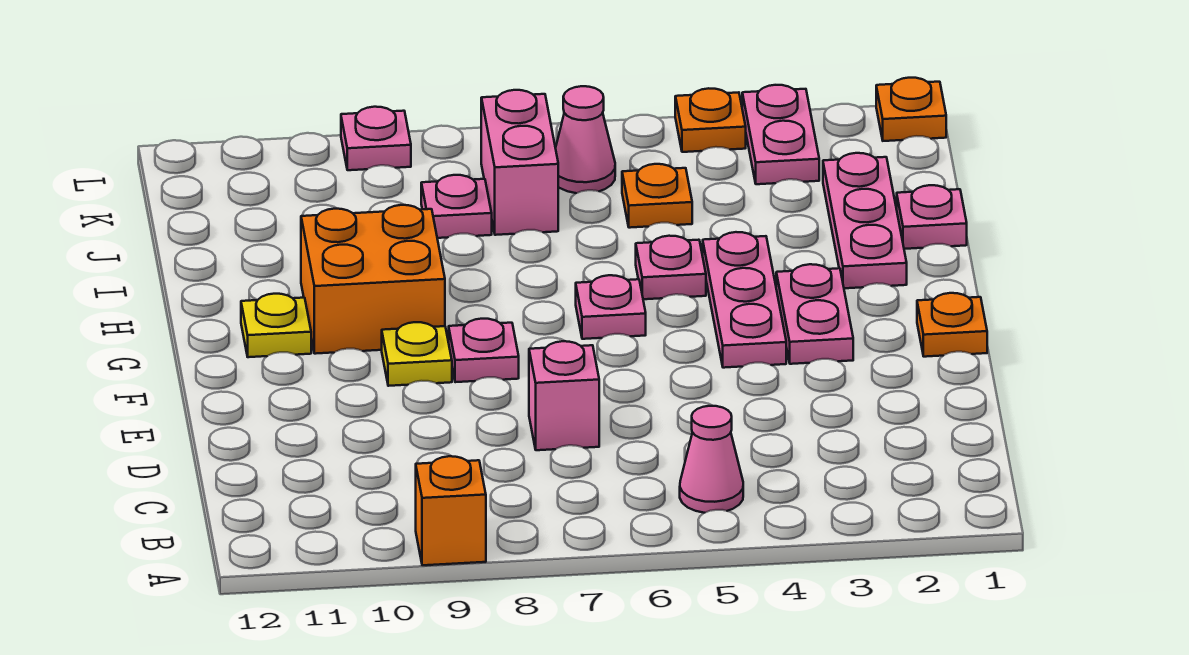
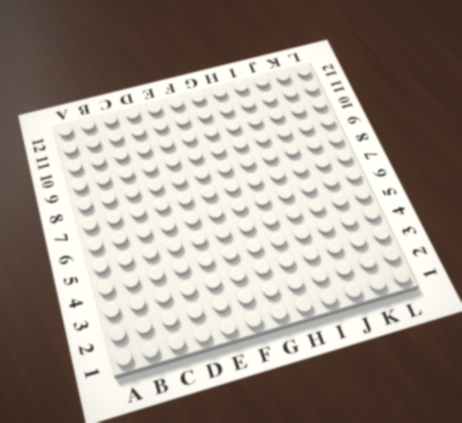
none -> orange brick A9 level 1
none -> pink cone B5 level 1
none -> pink brick D7 level 1

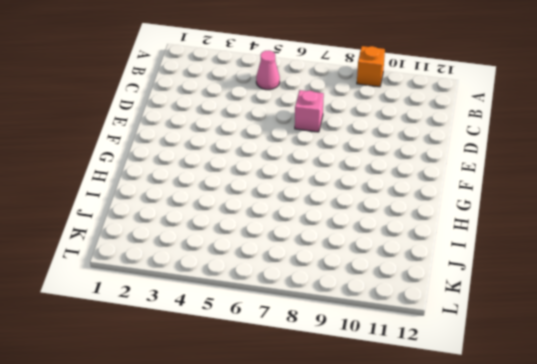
none -> orange plate F1 level 1
none -> pink plate F3:G3 level 1
none -> pink plate F4:H4 level 1

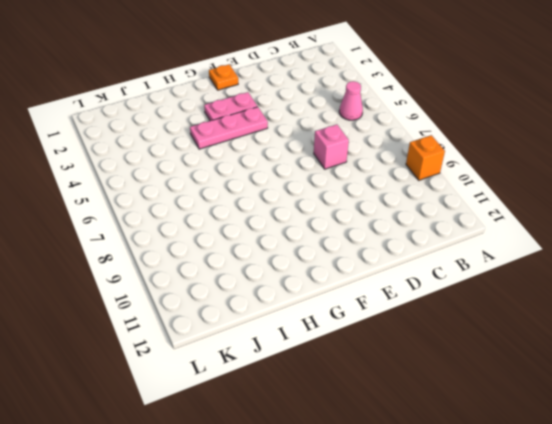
none -> pink plate F8 level 1
none -> yellow plate F9 level 1
none -> pink plate G6 level 1

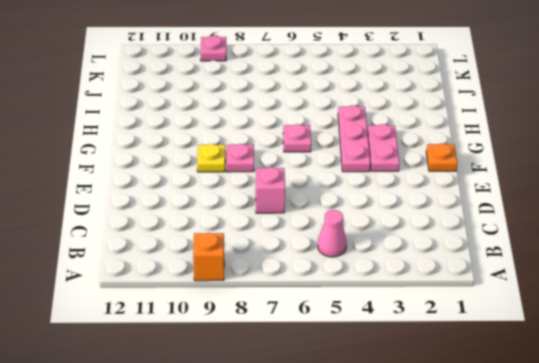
none -> orange brick G9:H10 level 1
none -> yellow plate G11 level 1
none -> pink plate H2:J2 level 1

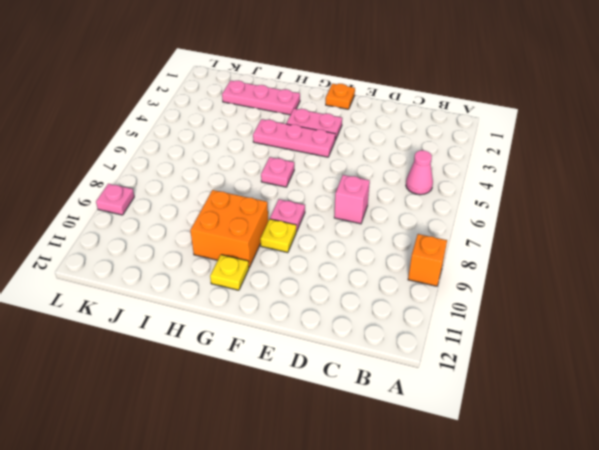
none -> pink plate H5 level 1
none -> pink plate I1 level 1
none -> orange plate J5 level 1

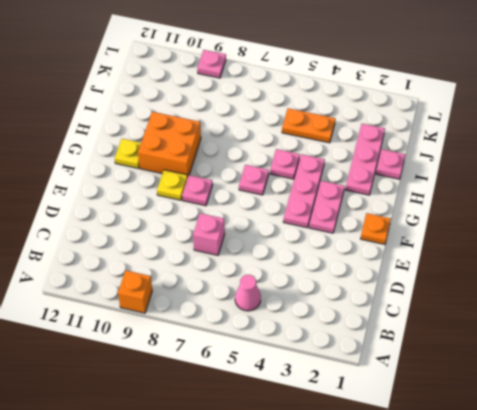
orange plate J4:J5 level 1 -> orange plate J5 level 1
none -> pink brick J7:K7 level 1
none -> pink plate J8 level 1
none -> pink plate K3:L3 level 1

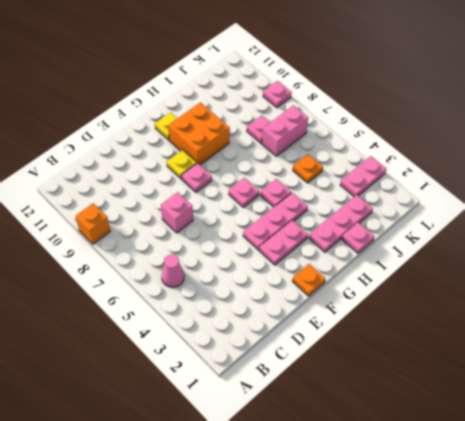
none -> pink cone K6 level 1
none -> orange plate L1 level 1
none -> orange plate L4 level 1

